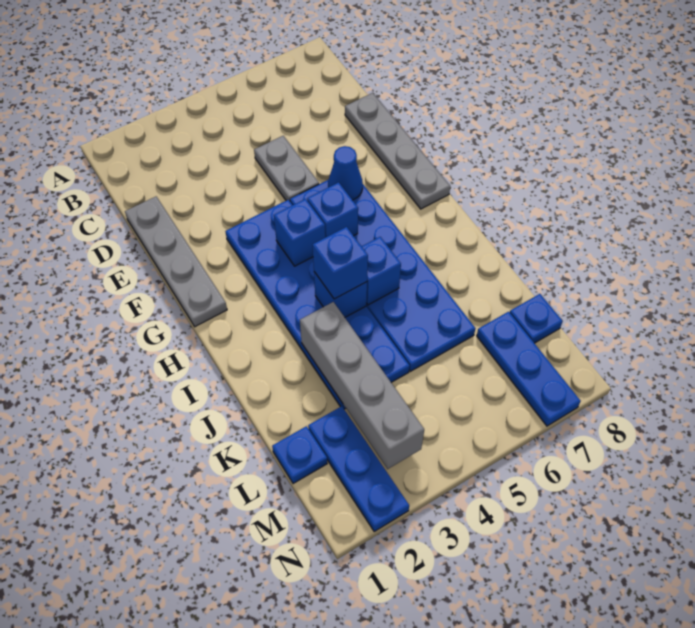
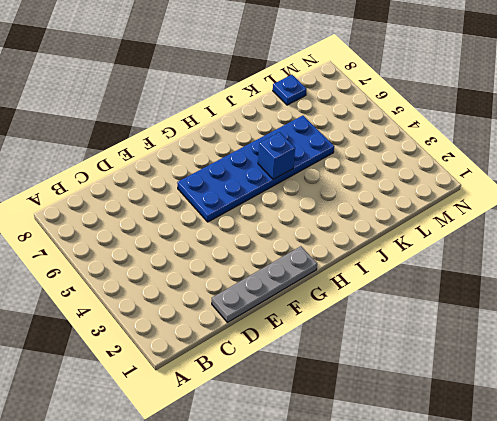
none -> grey plate D5:E5 level 1
none -> grey plate D8:G8 level 1
none -> blue plate F3:K4 level 1

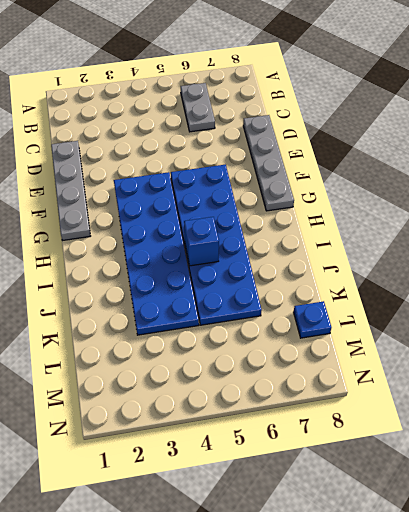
grey plate B6:C6 level 1 -> grey plate D5:E5 level 1
none -> blue plate L1 level 1
none -> blue plate L2:N2 level 1
none -> blue plate L7:N7 level 1

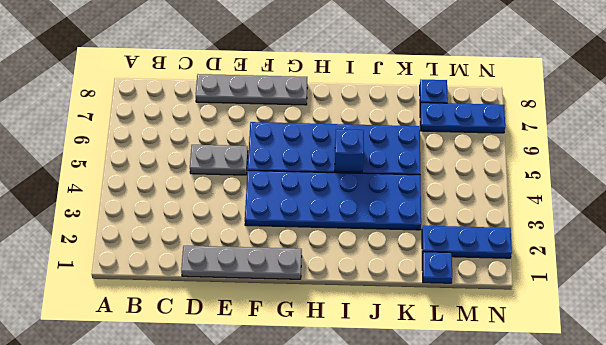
none -> blue cone F6 level 2
none -> blue brick G4 level 2
none -> blue brick G5 level 2

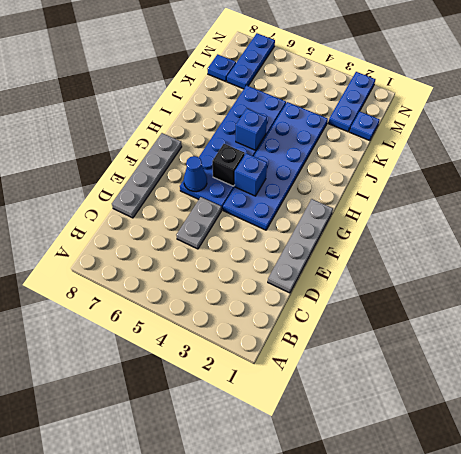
black brick G5 level 2 -> blue brick G5 level 2
none -> blue brick I4 level 2
none -> grey brick J3:M3 level 2
none -> blue brick I4 level 3

